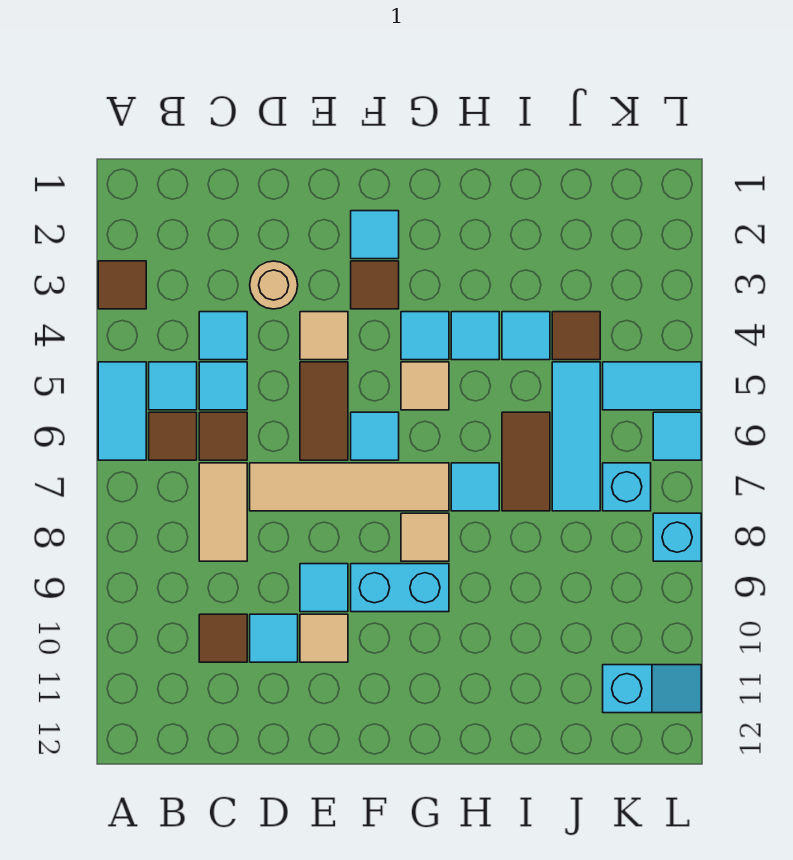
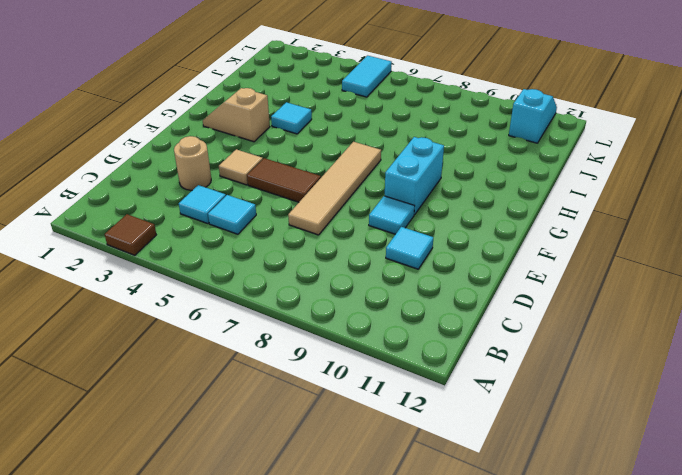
tan slope G2:G3 level 1 top 3 -> none
none -> cyan tile A5:A6 level 1
none -> cyan tile B5 level 1
none -> brown tile B6 level 1
none -> brown tile C6 level 1

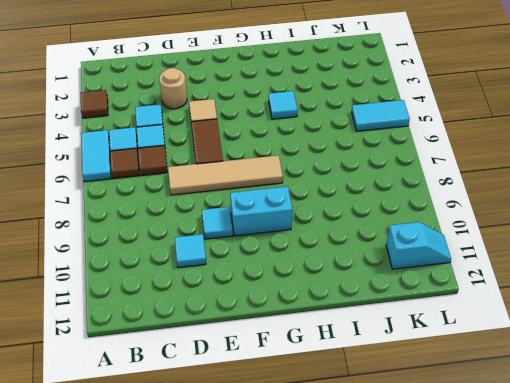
none -> tan tile C7:C8 level 1
none -> brown tile C10 level 1
none -> tan tile E10 level 1
none -> cyan tile F2 level 1

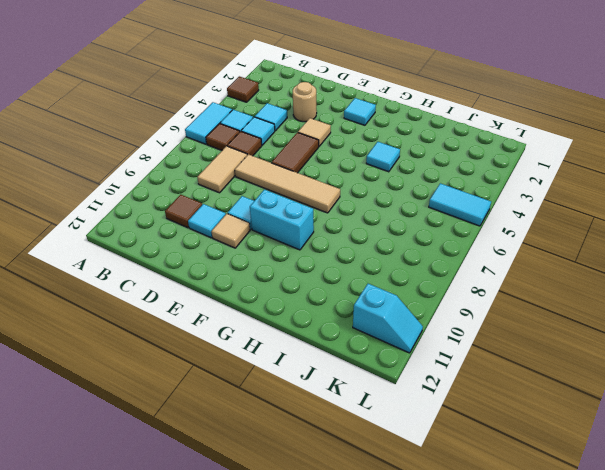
none -> brown tile F3 level 1
none -> cyan tile F6 level 1
none -> cyan tile G4 level 1
none -> tan tile G5 level 1

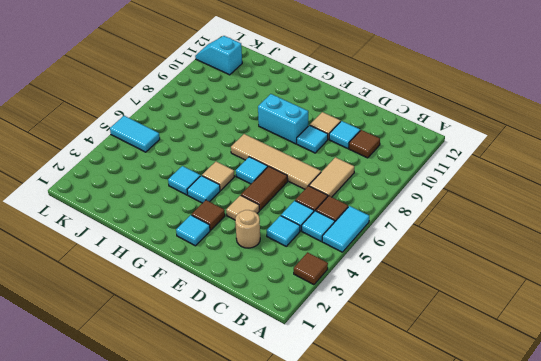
none -> tan tile G8 level 1
none -> cyan tile H7 level 1
none -> cyan tile I4 level 1
none -> brown tile I6:I7 level 1

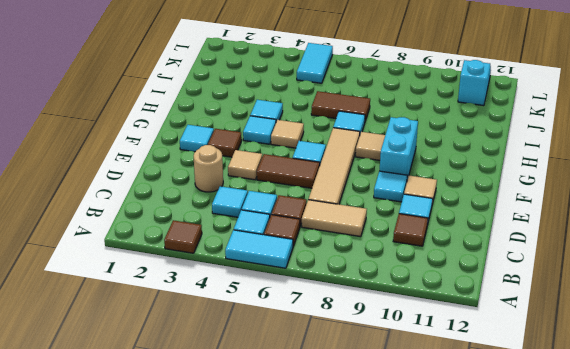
none -> cyan tile I4 level 1
none -> brown tile J4 level 1
none -> cyan tile J5:J7 level 1
none -> cyan brick K7 level 1

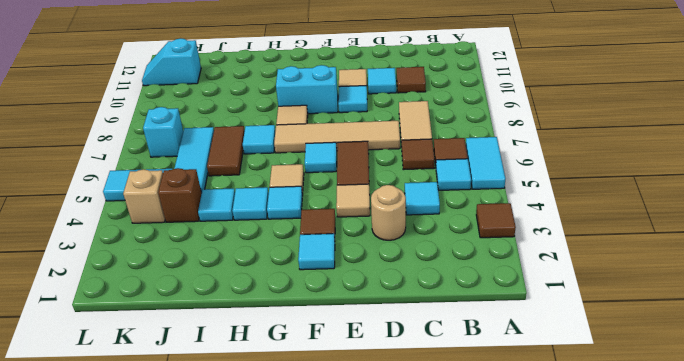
brown brick J4 level 1 -> brown tile J4 level 1
tan brick K4 level 1 -> none
none -> cyan tile C5 level 1
none -> cyan tile L6 level 1
none -> cyan brick L8 level 1

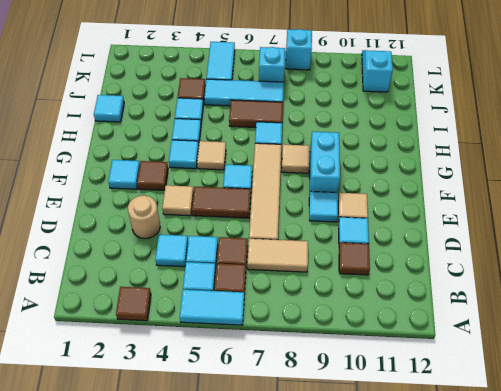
cyan tile I1 level 1 -> cyan tile L6 level 1

